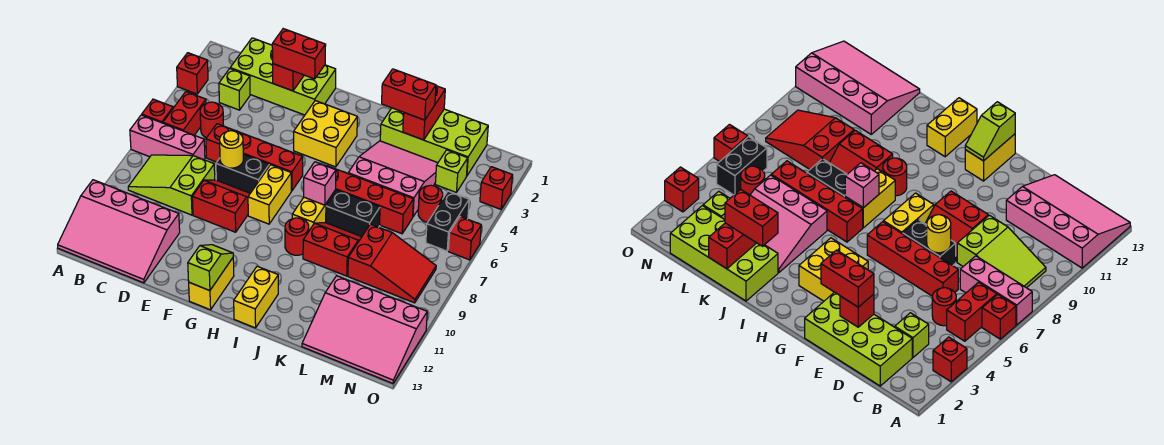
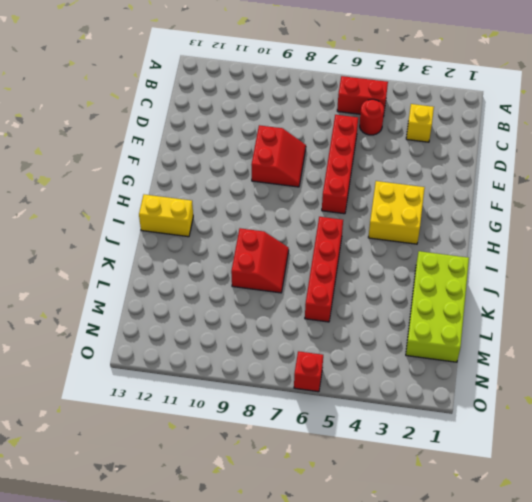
yellow brick C3 level 1 -> lime brick C3 level 1
none -> red brick A3 level 1
none -> red brick A6 level 1
none -> pink brick A7:C7 level 1
none -> pink slope A11:D13 level 1 top 11

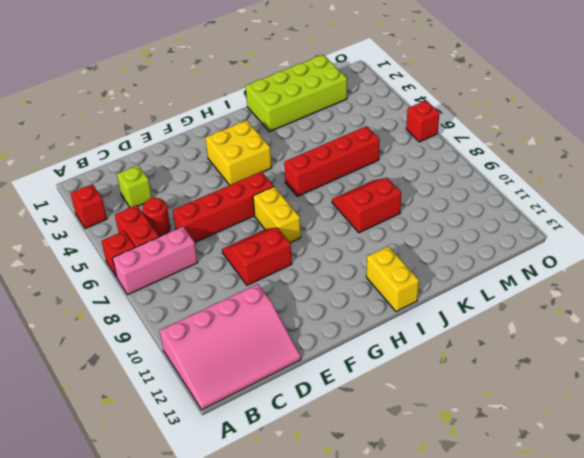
none -> lime slope B8:D9 level 1 top D
none -> lime brick C1:F2 level 1
none -> black brick E7:F7 level 1
none -> yellow brick G12:G13 level 1

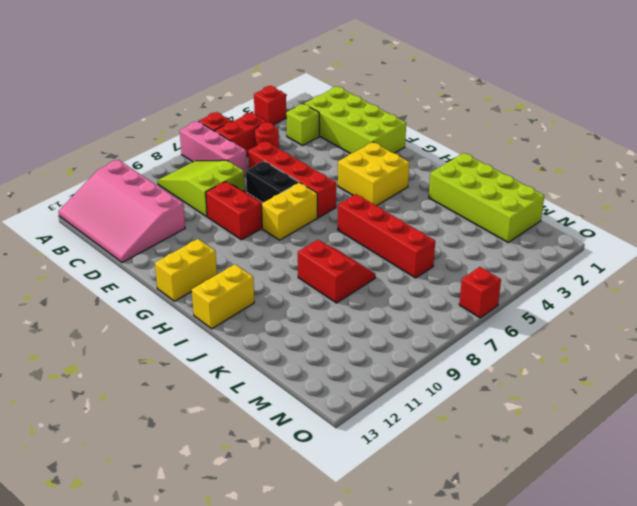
none -> yellow brick I7:I8 level 1
none -> red round brick I9 level 1
none -> pink slope J3:L5 level 1 top 5
none -> black brick J7:K7 level 1

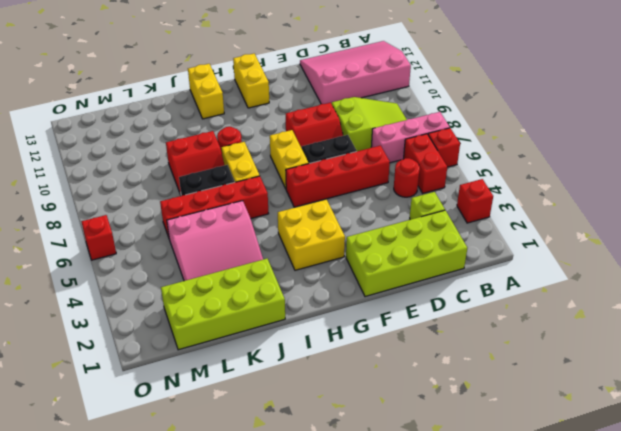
none -> red slope L8:N9 level 1 top L
none -> pink slope L11:O13 level 1 top 11
none -> lime brick M3 level 1
none -> red round brick M5 level 1

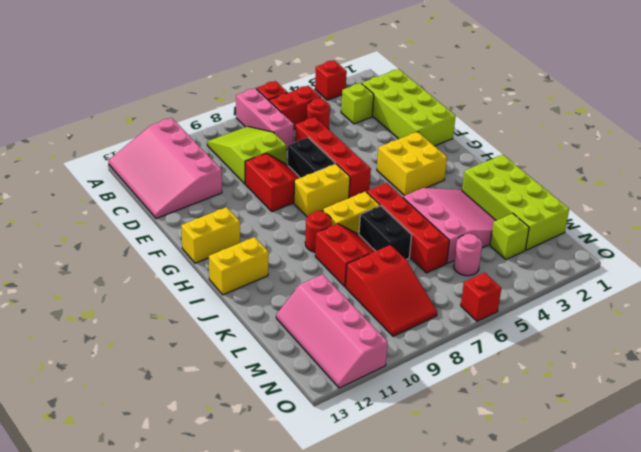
pink slope L11:O12 level 1 top 11 -> pink slope L11:O13 level 1 top 11
pink round brick M5 level 1 -> red round brick M5 level 1
none -> black brick N5:N6 level 1
none -> red brick O3 level 1
none -> red brick E2 level 2
none -> yellow round brick E7 level 2

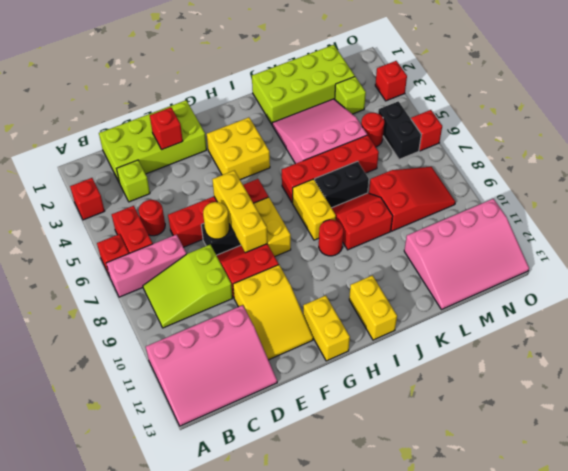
yellow slope E10:F12 level 1 top 10 -> none
yellow brick F6:F8 level 2 -> none
none -> lime slope G12:G13 level 2 top 13
none -> pink brick I7 level 2
none -> red brick K1:K2 level 2
none -> red brick E2:F2 level 3

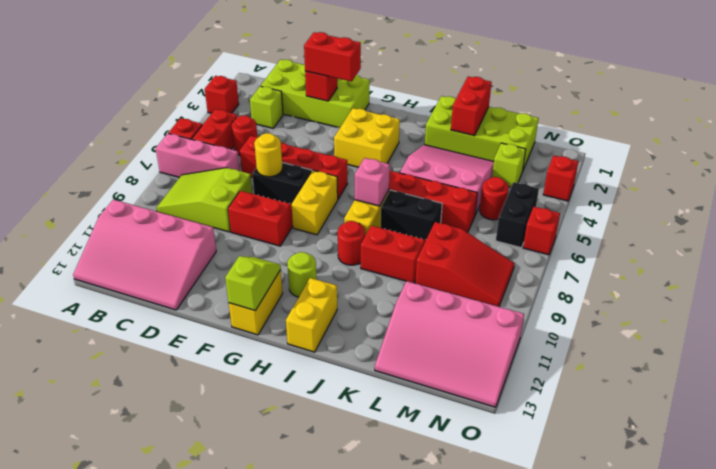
lime round brick H11 level 1 -> none
none -> red brick J2:K2 level 3

